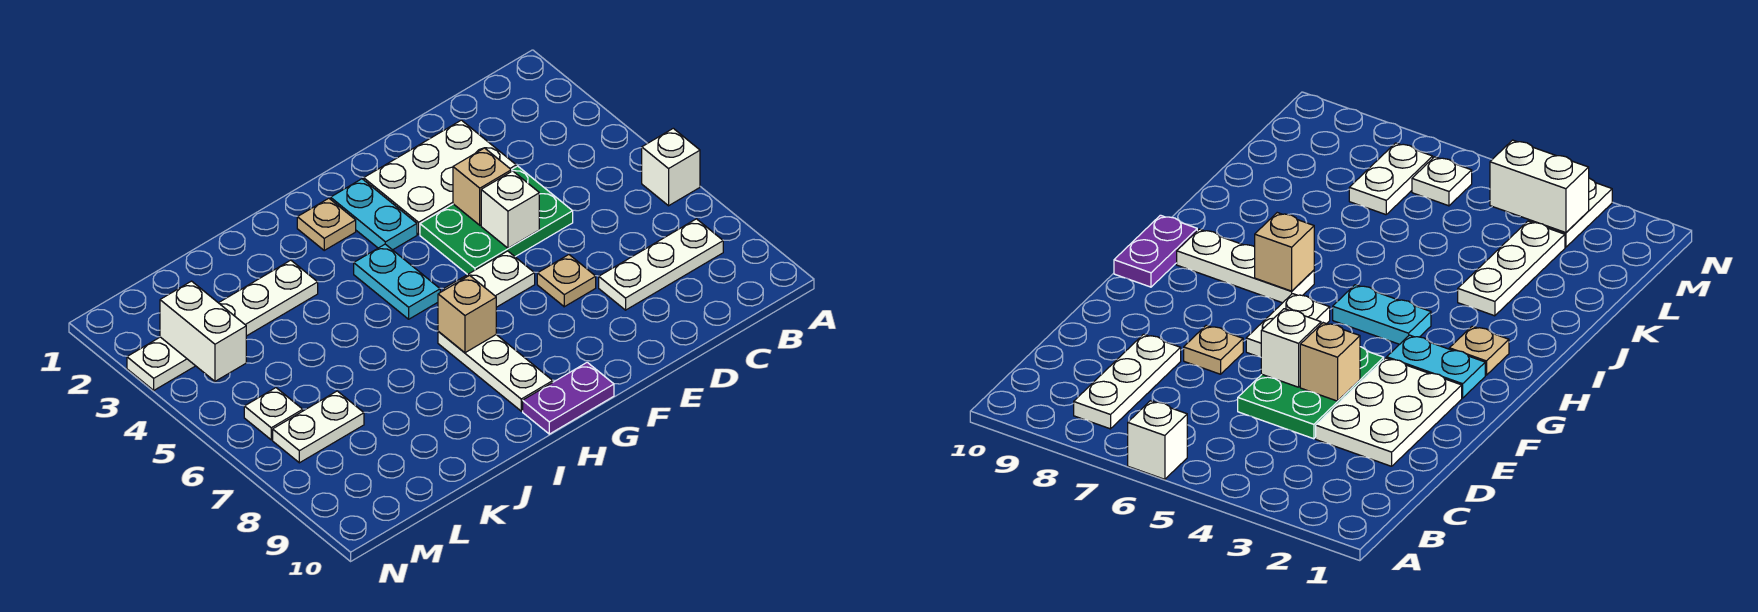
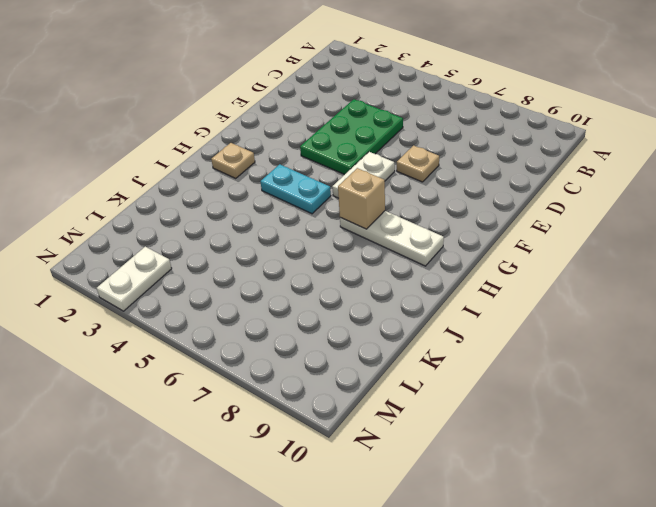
none -> white brick A6 level 1
none -> white plate B8:D8 level 1
none -> white plate D2:F3 level 1

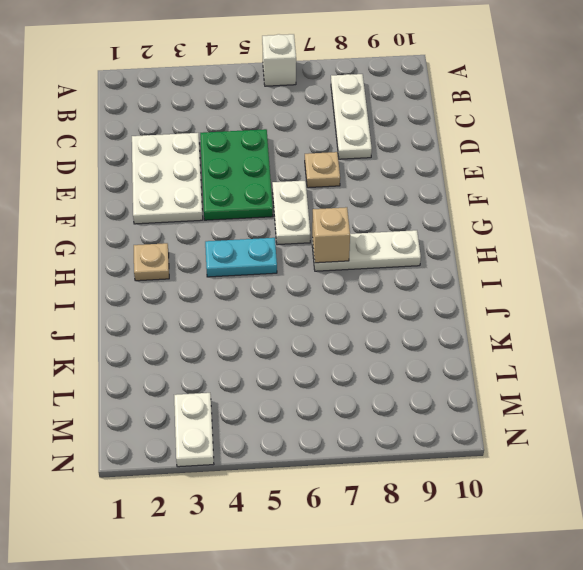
none -> cyan plate G2:G3 level 1
none -> purple plate G10:H10 level 1
none -> white plate J3:L3 level 1

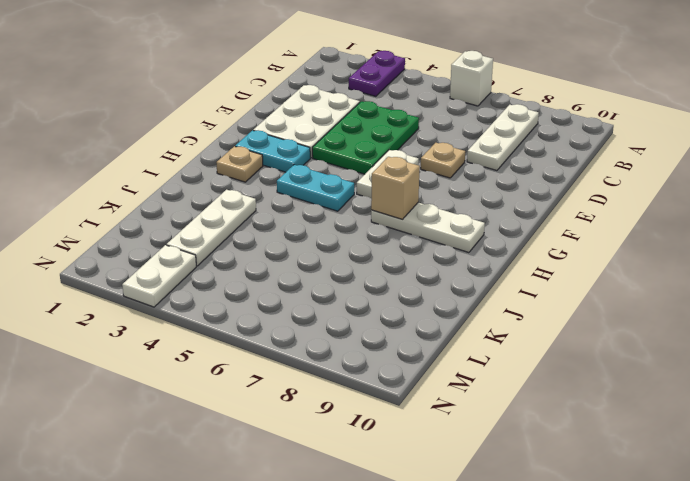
purple plate A3:B3 level 1 -> purple plate G10:H10 level 1
none -> white plate L7:M7 level 1
none -> white plate M6 level 1
none -> tan brick E4 level 2

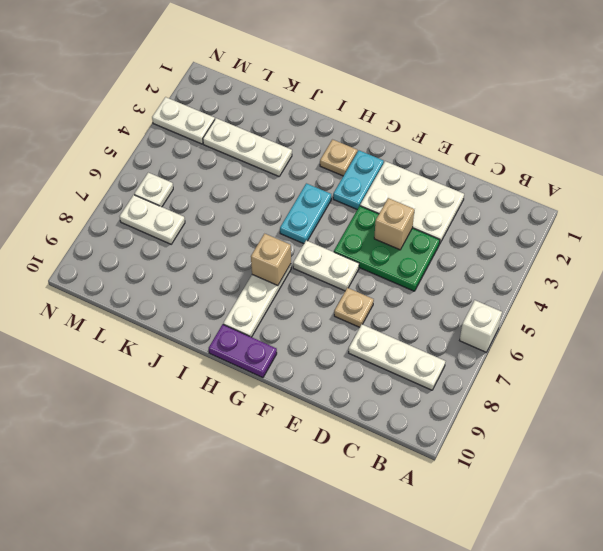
none -> white brick E5 level 2
none -> white brick M3:M4 level 2

